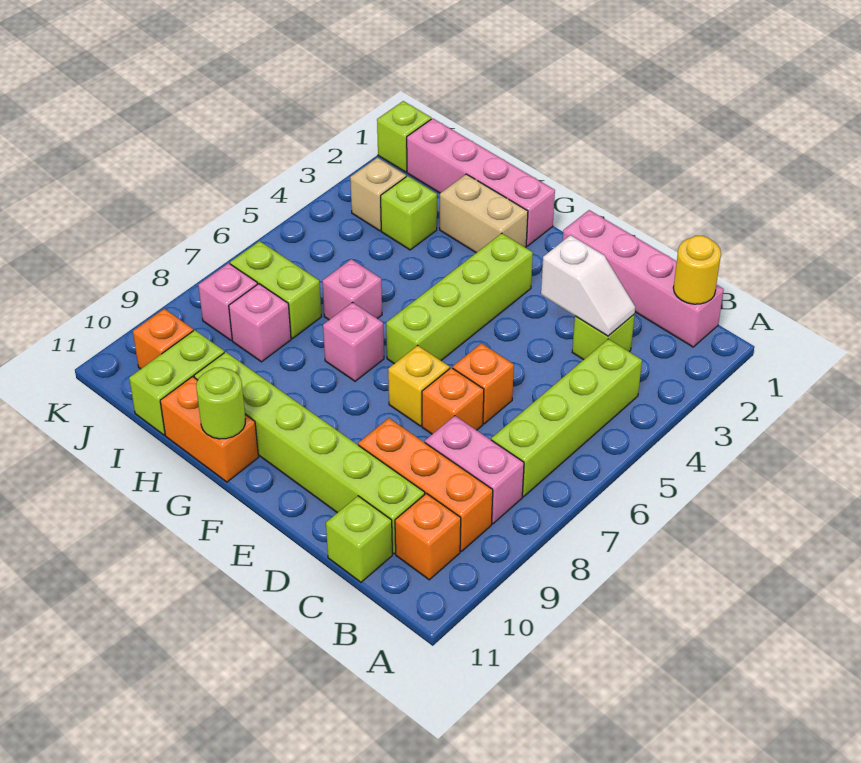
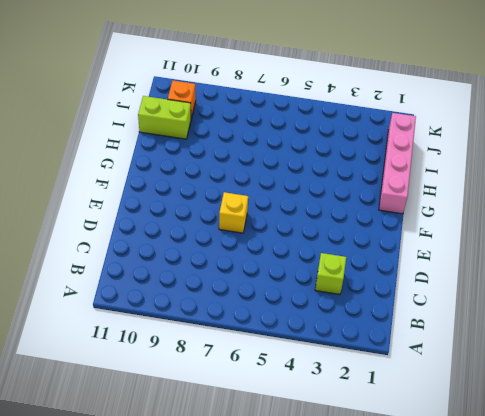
none -> pink brick B1:E1 level 1
none -> lime brick B4:B7 level 1
none -> pink brick B8:C8 level 1

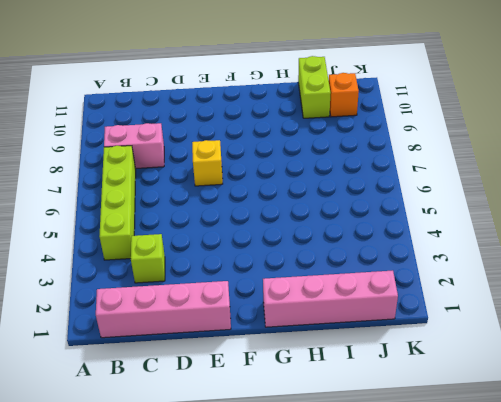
none -> orange brick B9:D9 level 1
none -> orange brick B10 level 1
none -> lime brick C10:H10 level 1

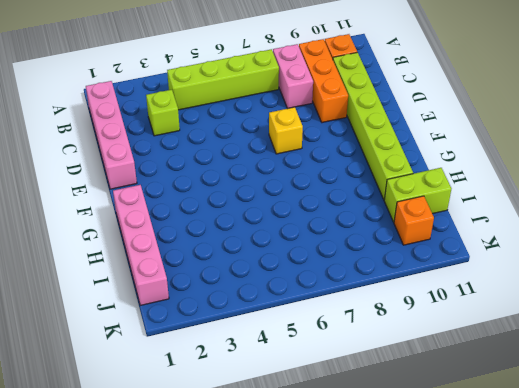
none -> lime brick C11 level 1
none -> orange brick D6 level 1
none -> orange brick D7 level 1

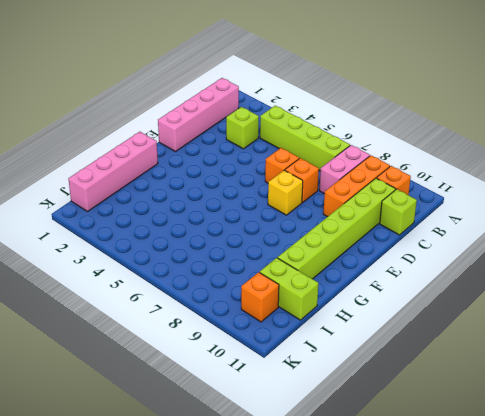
none -> lime brick F3:F6 level 1
none -> tan brick G2:H2 level 1
none -> pink brick G7 level 1

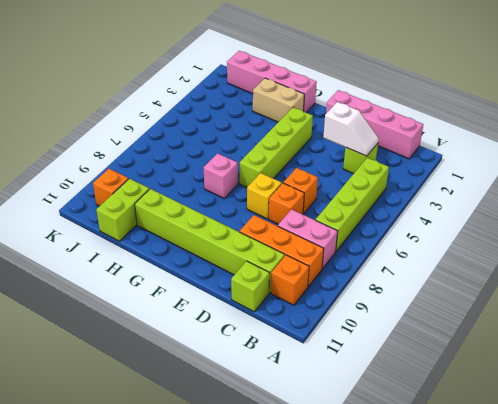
none -> orange brick G11:H11 level 1
none -> pink brick H6 level 1
none -> lime brick I3 level 1

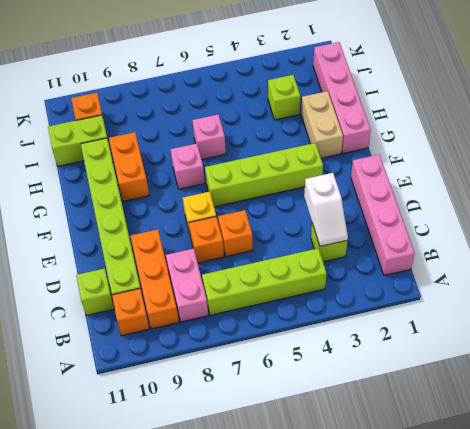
orange brick G9:H9 level 1 -> orange brick G11:H11 level 1
none -> lime brick I7:J7 level 1
none -> pink brick I8 level 1
none -> tan brick J3 level 1

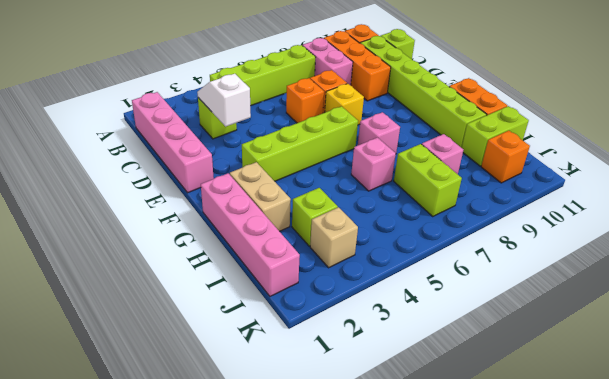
none -> pink brick J8 level 1
none -> lime brick K1 level 1
none -> yellow round brick B1 level 2

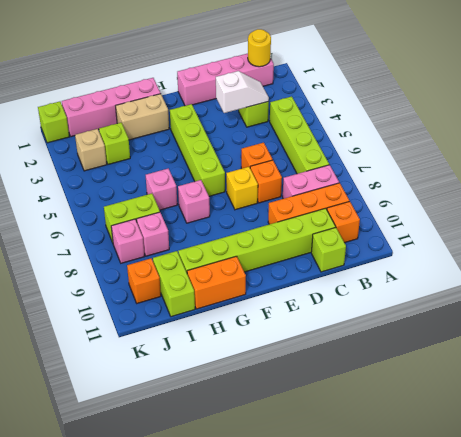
none -> lime round brick G11 level 2

